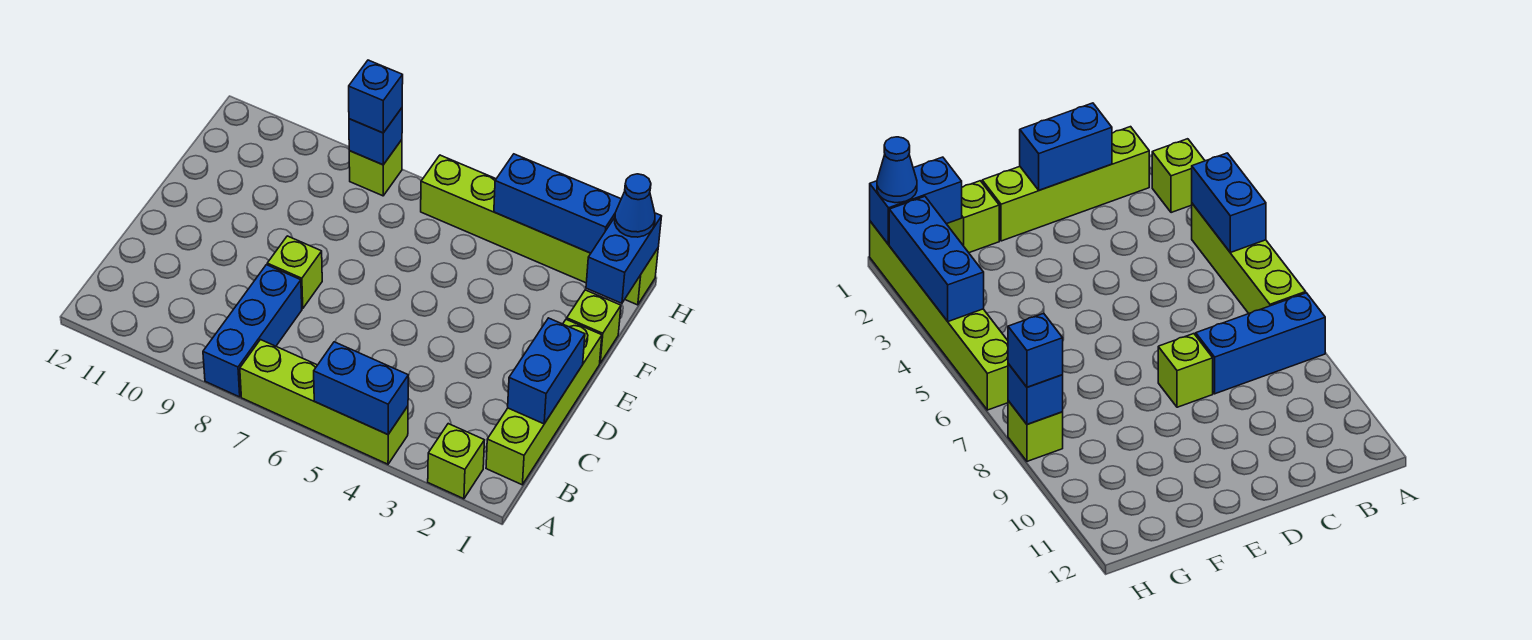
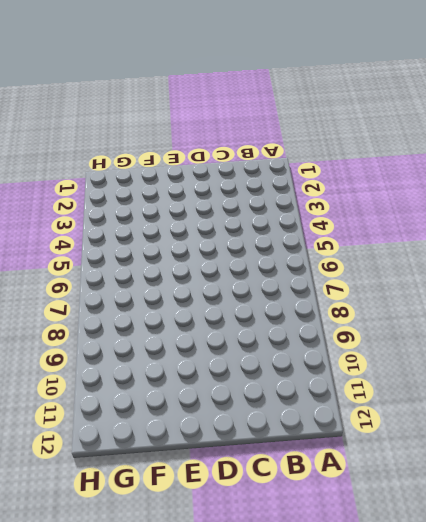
none -> lime brick A2 level 1
none -> lime brick A4:A7 level 1
none -> blue brick A8:C8 level 1

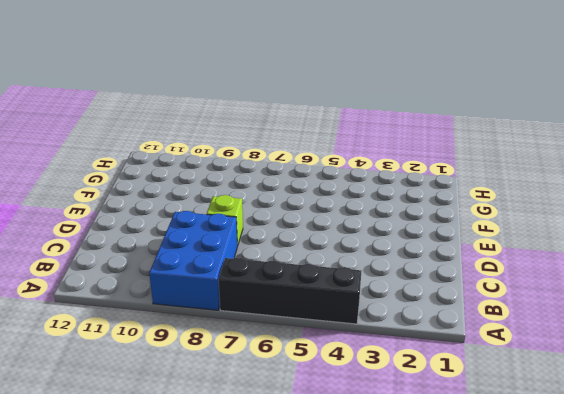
black brick A4:A7 level 1 -> lime brick A4:A7 level 1
blue brick A8:C9 level 1 -> blue brick A8:C8 level 1
none -> lime brick A2 level 1
none -> lime brick B1:E1 level 1
none -> lime brick F1 level 1

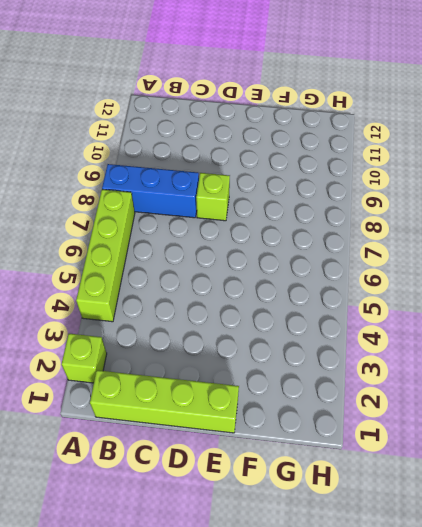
none -> lime brick F1 level 1
none -> lime brick H1:H6 level 1
none -> lime brick H8 level 1

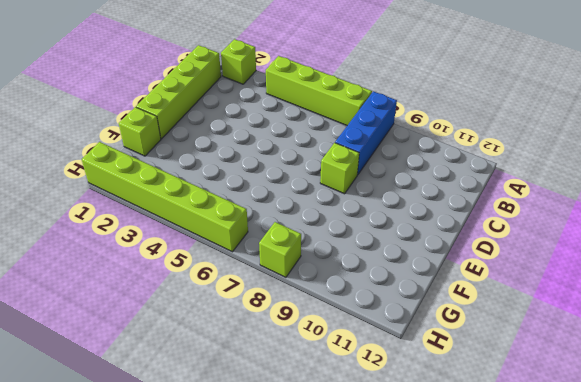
none -> blue brick A4:A5 level 2
none -> blue brick C1:D1 level 2
none -> blue brick G1:H1 level 2

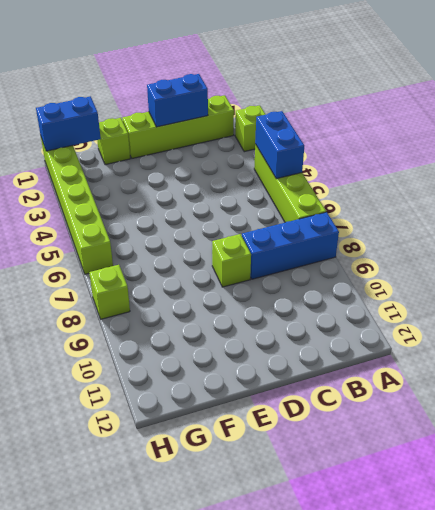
none -> blue brick H2:H4 level 2
none -> blue brick H8 level 2
none -> blue cone H1 level 3

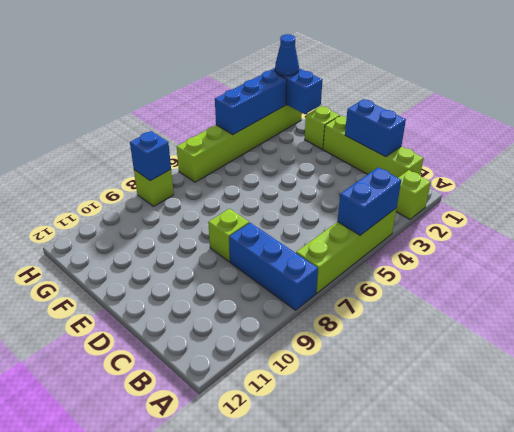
none -> blue brick H8 level 3

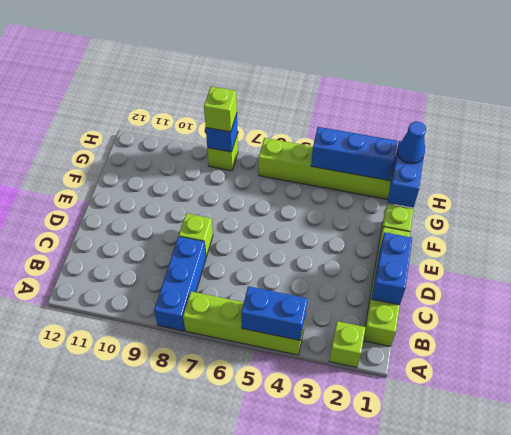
lime brick H8 level 3 -> blue brick H8 level 3

